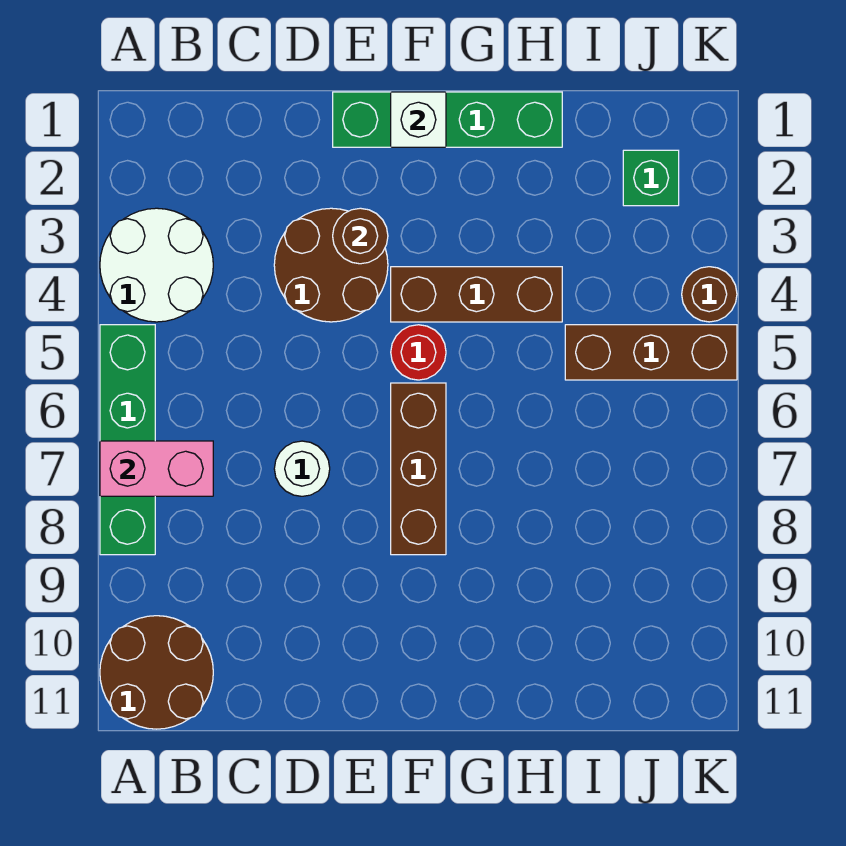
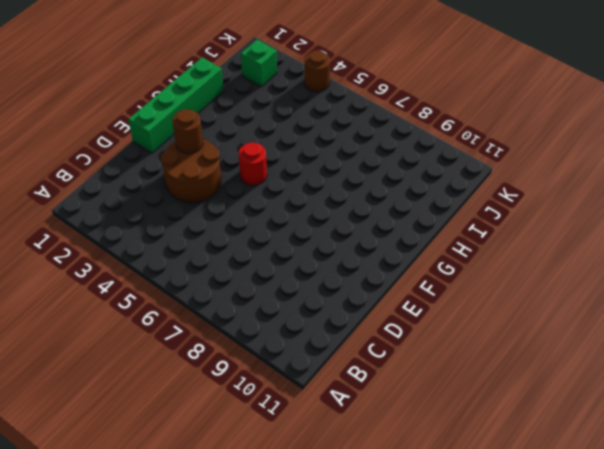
none -> white round brick A3:B4 level 1
none -> green brick A5:A8 level 1
none -> brown round brick A10:B11 level 1

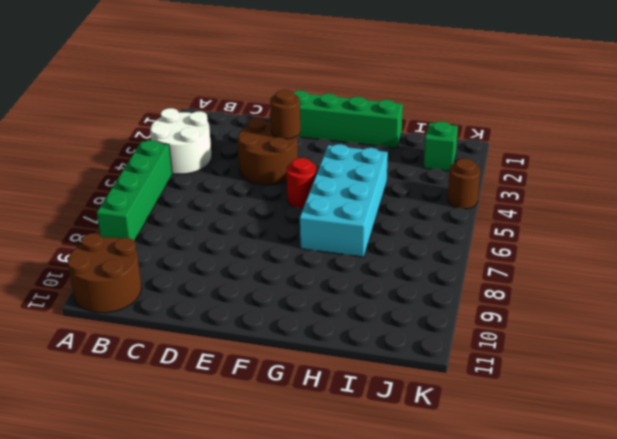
cyan brick G4:H7 level 1 -> brown brick F4:H4 level 1
none -> white round brick D7 level 1
none -> brown brick F6:F8 level 1
none -> brown brick I5:K5 level 1

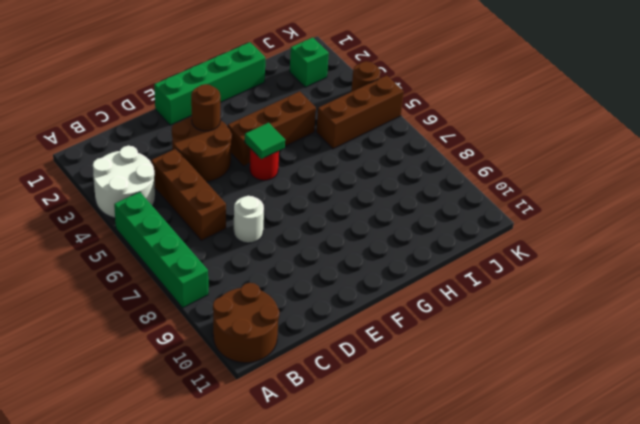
brown brick C4:C6 level 1 -> brown brick F6:F8 level 1
green tile F5 level 2 -> none
none -> pink brick A7:B7 level 2
none -> white brick F1 level 2

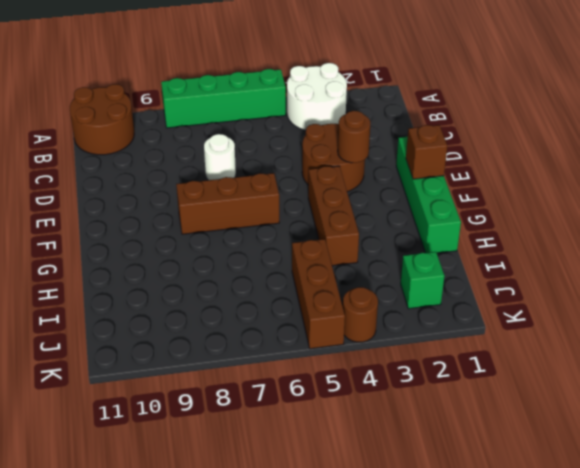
brown brick F1 level 2 -> white brick F1 level 2
none -> red round brick F5 level 1
none -> pink brick A7:B7 level 2

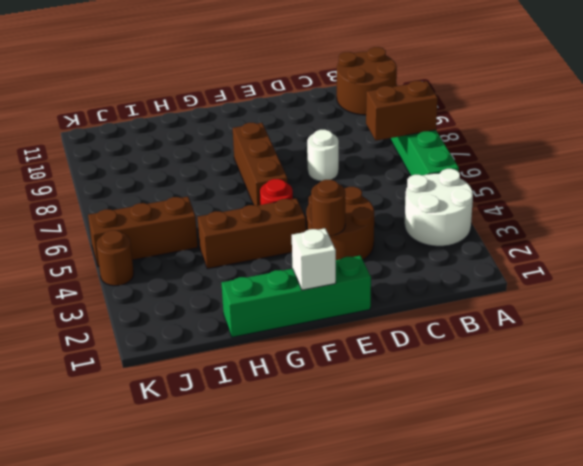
brown brick A7:B7 level 2 -> pink brick A7:B7 level 2
none -> green brick J2 level 1

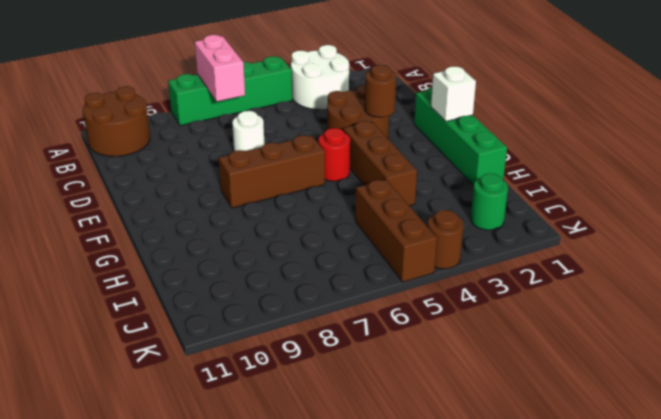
green round brick J2 level 1 -> green brick J2 level 1

